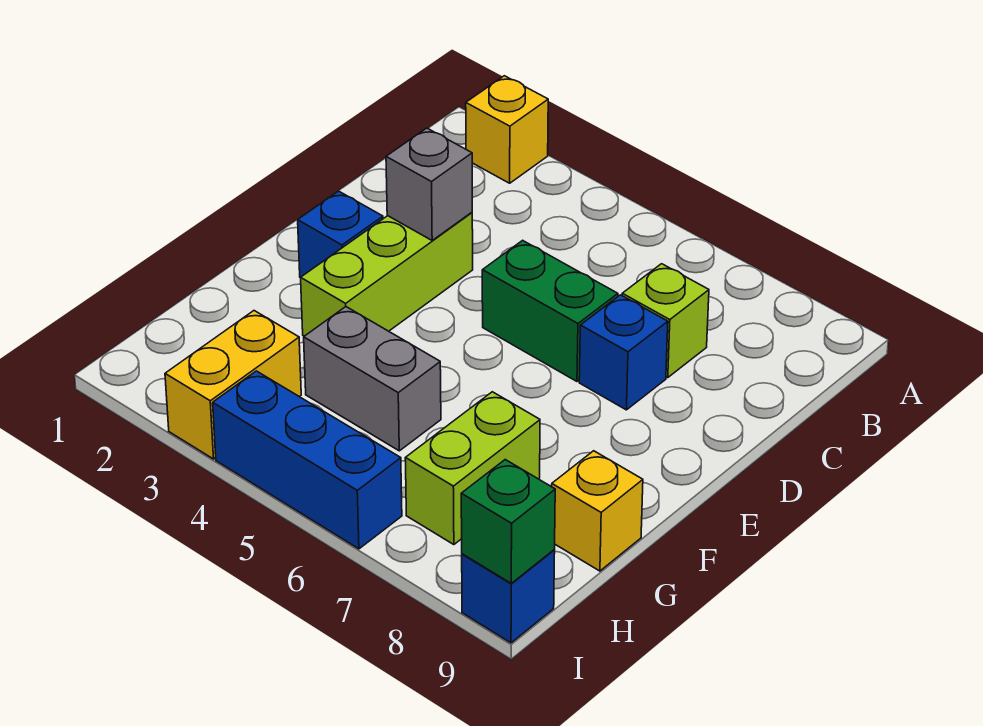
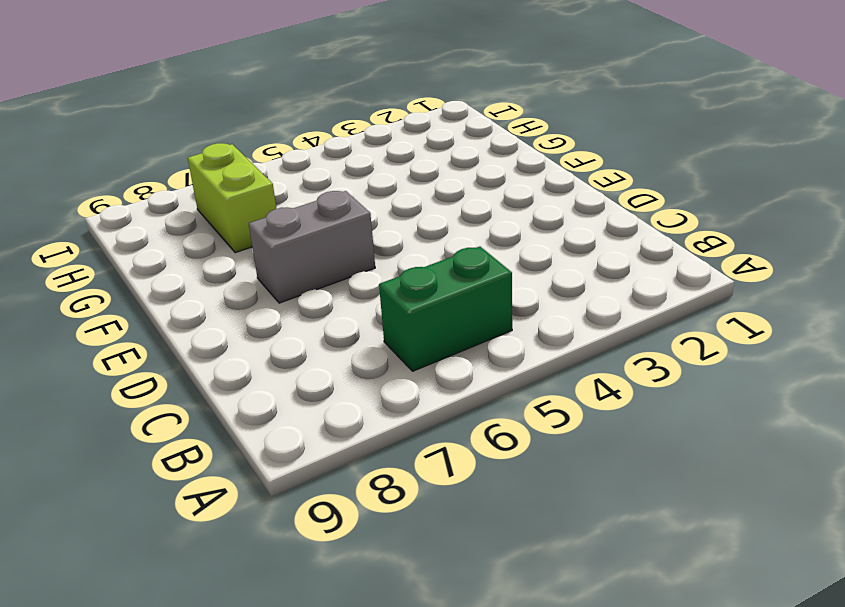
green brick B5:B6 level 1 -> green brick D5:D6 level 1
grey brick E6:E7 level 1 -> grey brick G4:G5 level 1
none -> yellow brick A2 level 1
none -> lime brick C7 level 1
none -> lime brick D3:F3 level 1

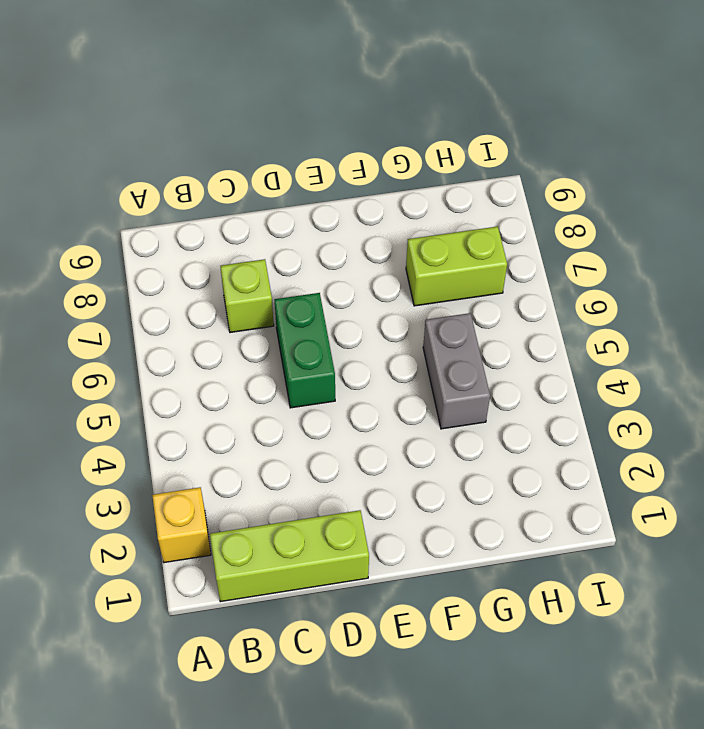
lime brick B1:D1 level 1 -> lime brick D3:F3 level 1
none -> blue brick D7 level 1
none -> blue brick E2 level 1
none -> yellow brick G9 level 1

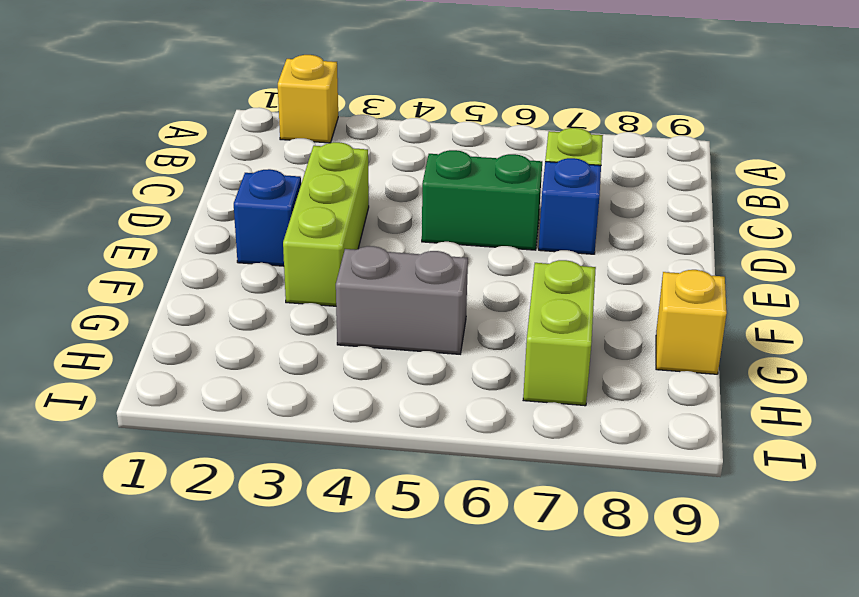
none -> yellow brick H3:I3 level 1
none -> blue brick I4:I6 level 1
none -> blue brick I9 level 1

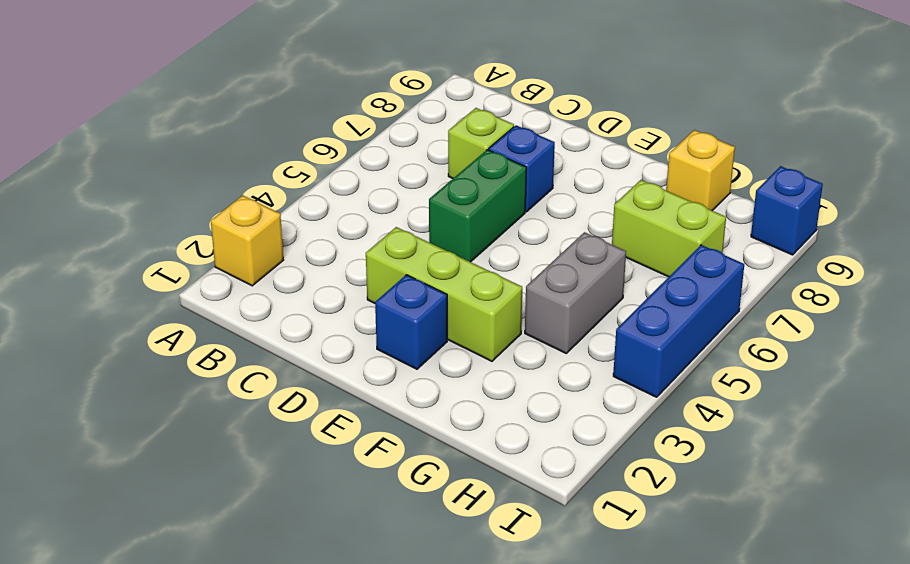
none -> yellow brick H3:I3 level 1
none -> grey brick D3 level 2
none -> green brick I9 level 2

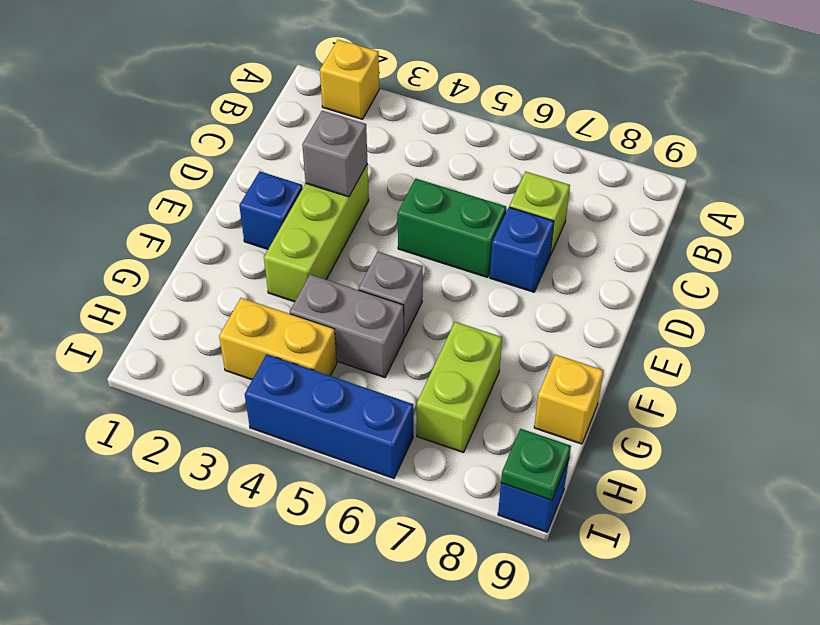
grey brick F5 level 1 -> none
yellow brick H3:H4 level 1 -> yellow brick H3:I3 level 1
green plate I9 level 2 -> green brick I9 level 2

